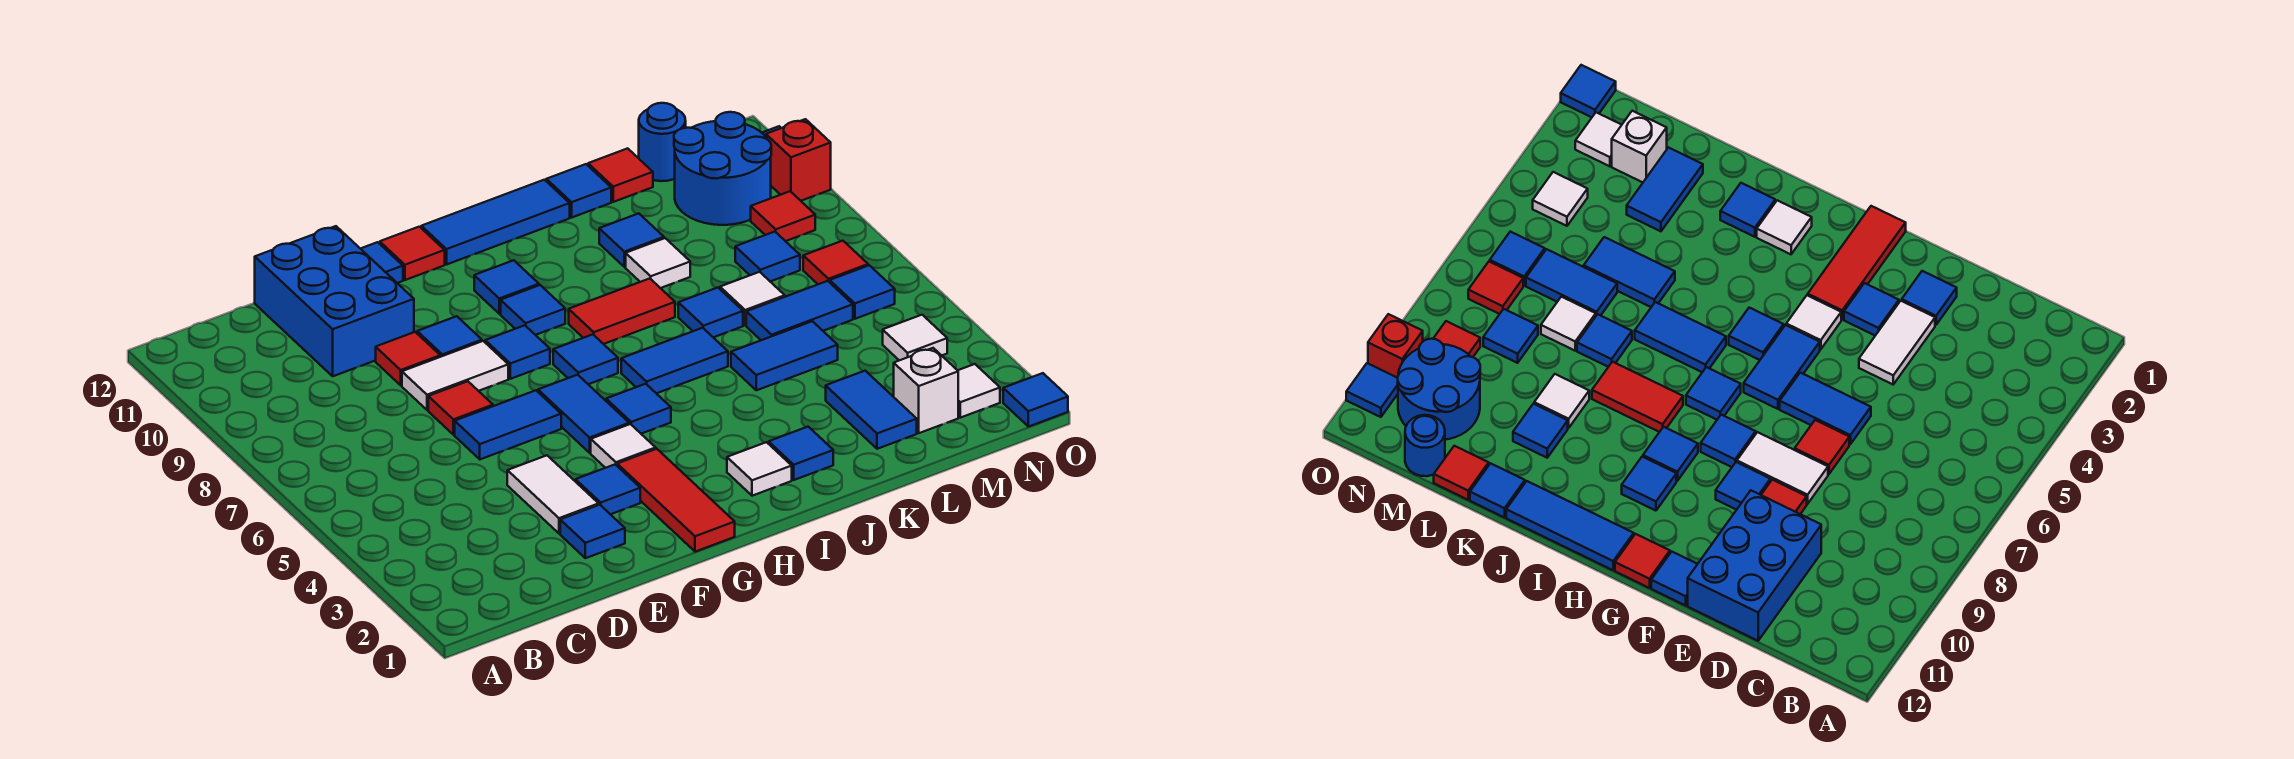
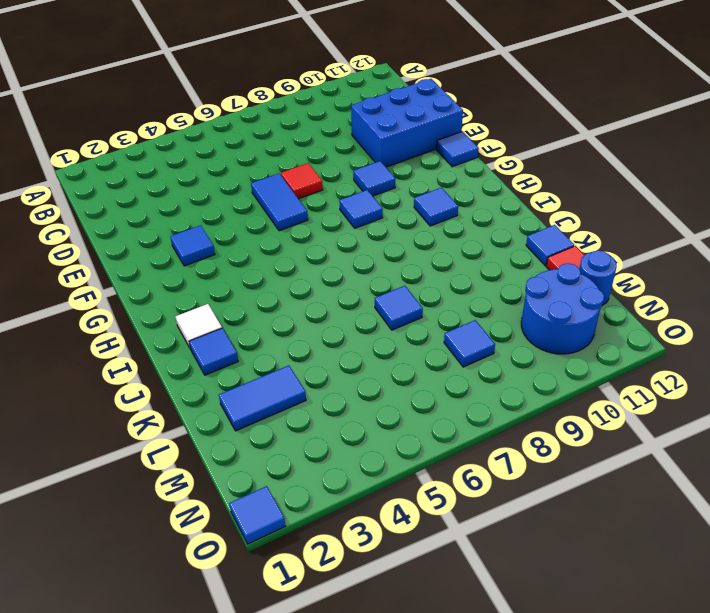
none -> blue tile E2 level 1
none -> white tile E3:E4 level 1
none -> white tile E8:F8 level 1
none -> red tile E9 level 1

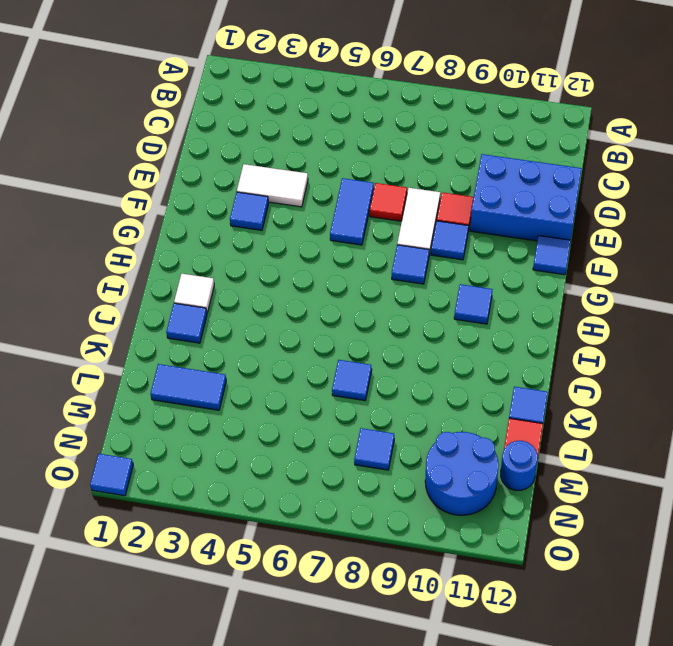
none -> blue tile E2 level 1
none -> red tile G1:G3 level 1
none -> white tile G4 level 1
none -> blue tile G5:G6 level 1

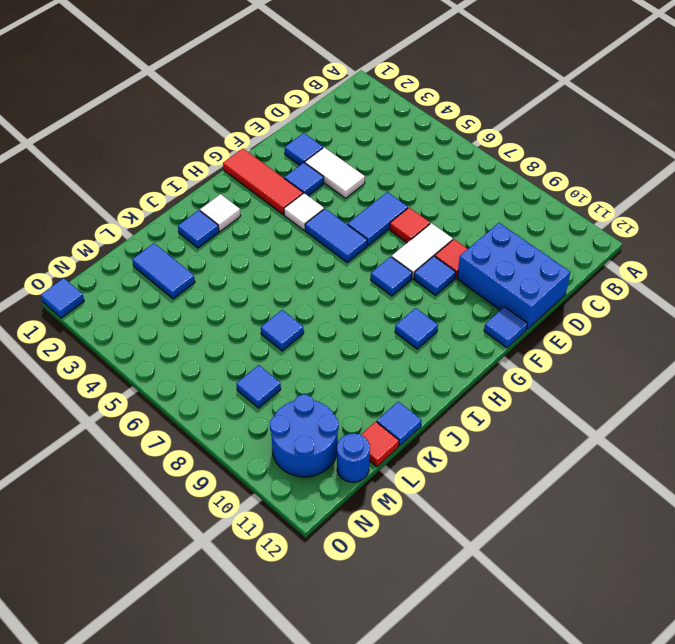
none -> red tile G12 level 1
none -> blue tile H5 level 1
none -> blue tile H7 level 1
none -> blue tile H9 level 1

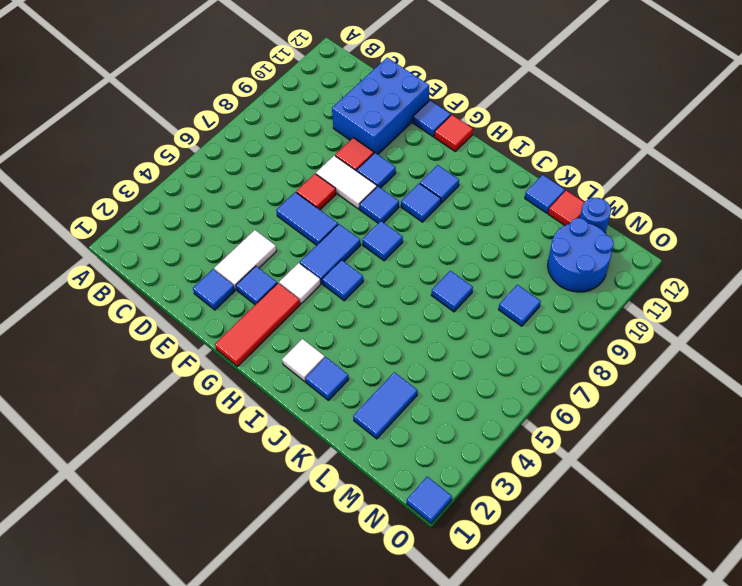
none -> blue tile H12:J12 level 1
none -> blue tile I6:J6 level 1
none -> red tile I8:J8 level 1
none -> blue tile K5:L5 level 1

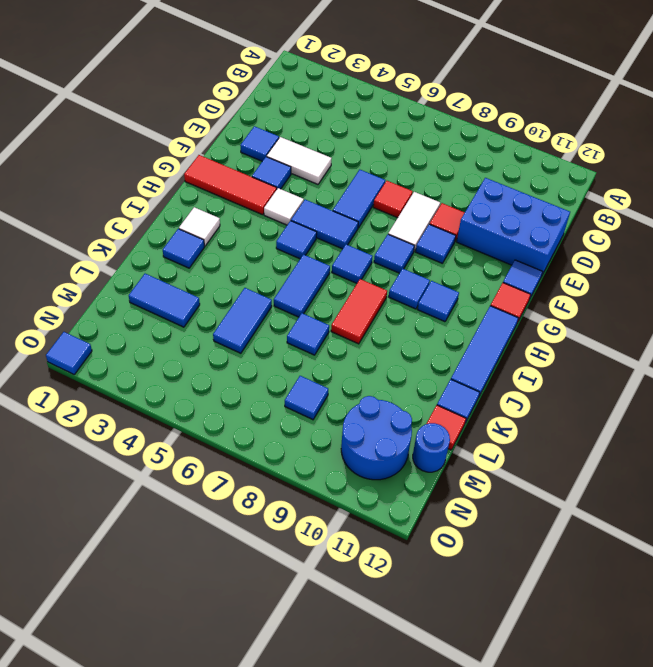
none -> white tile K9 level 1
none -> blue tile K10 level 1
none -> blue tile L6:M6 level 1
none -> white tile L7 level 1

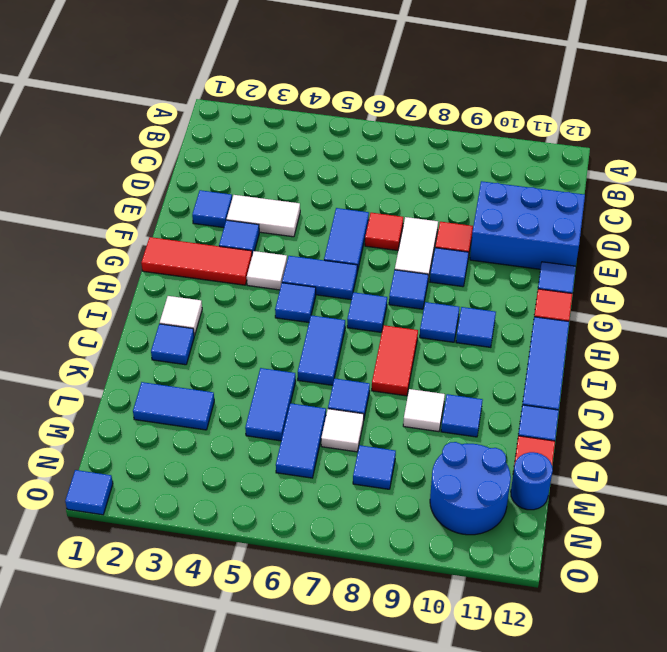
none -> white brick M2 level 1
none -> white tile N2 level 1
none -> white tile N4 level 1
none -> blue tile N6 level 1

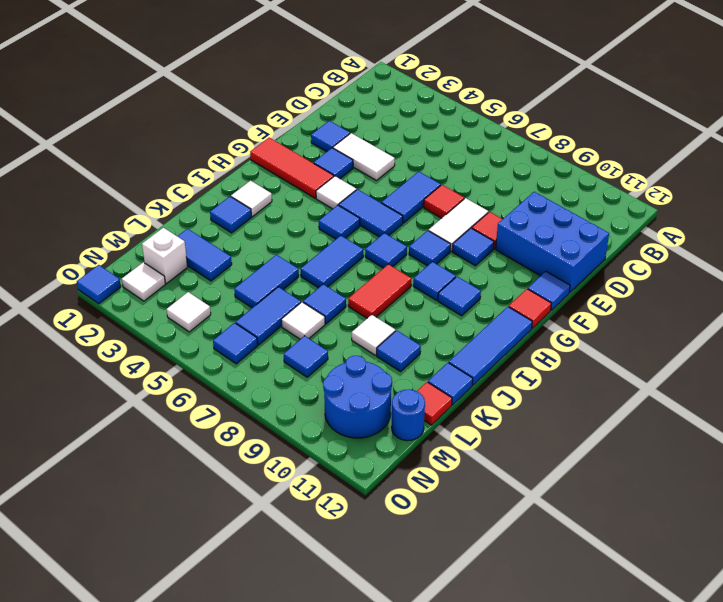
none -> red tile N7 level 1
none -> red tile N9 level 1
none -> red brick O10 level 1
none -> blue tile O11 level 1

